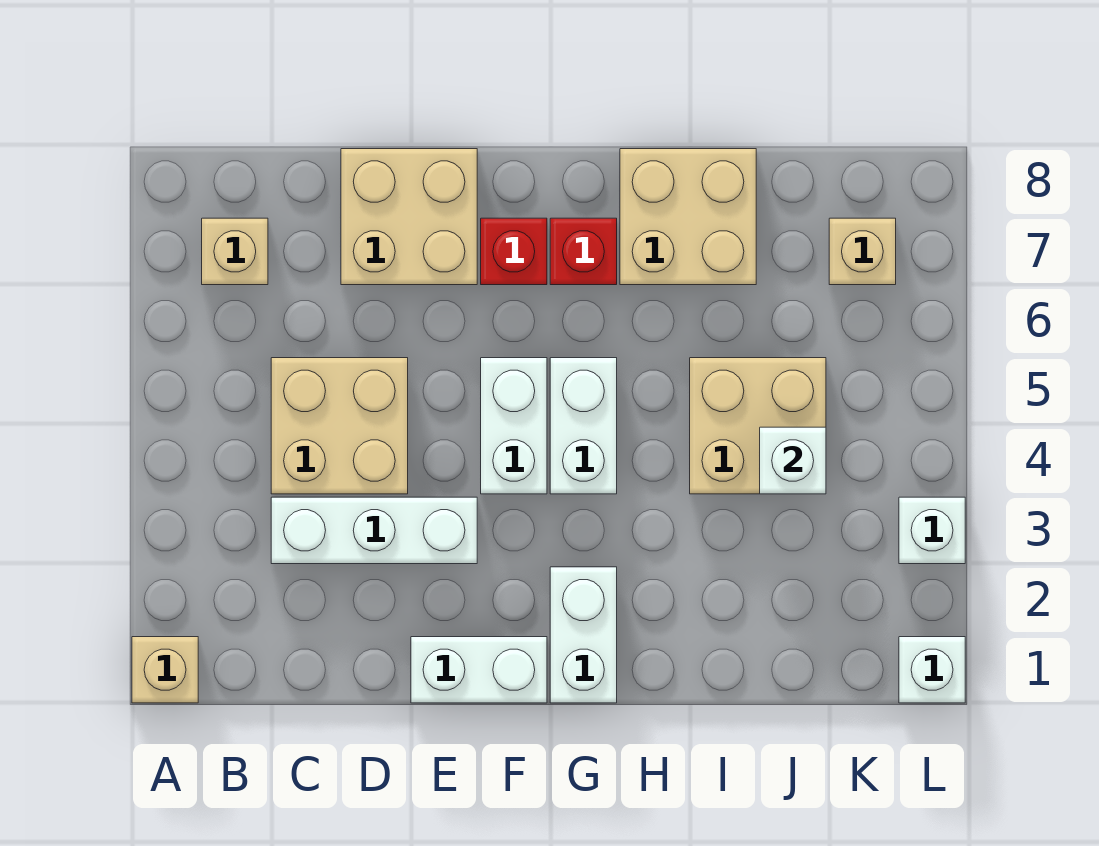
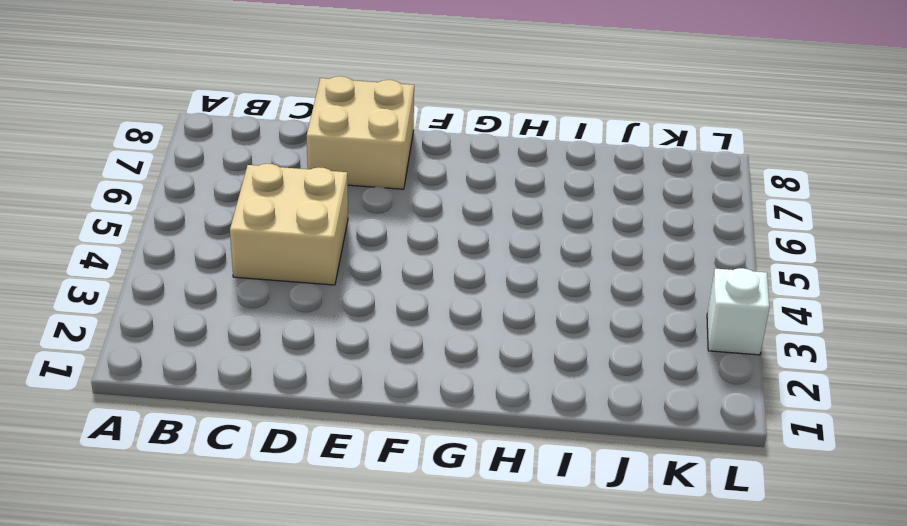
none -> tan brick A1 level 1
none -> tan brick B7 level 1
none -> white brick C3:E3 level 1

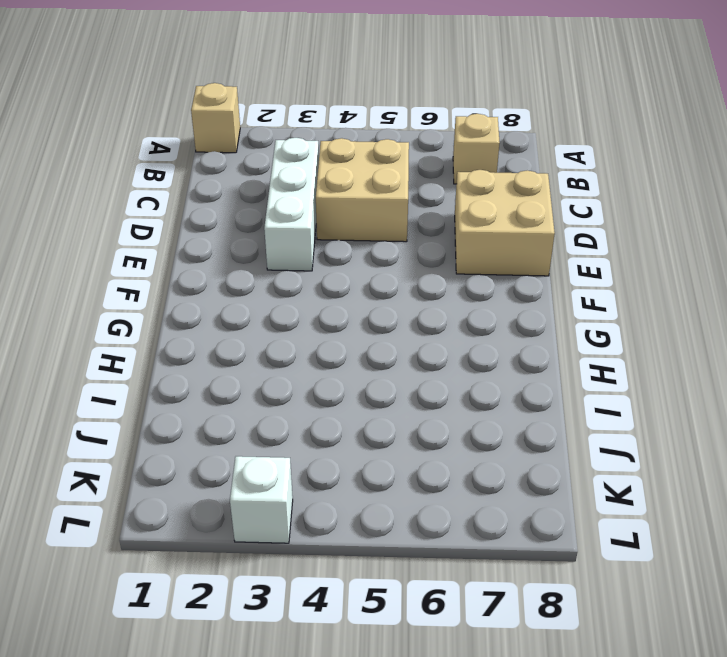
none -> white brick E1:F1 level 1
none -> white brick F4:F5 level 1
none -> red brick F7 level 1

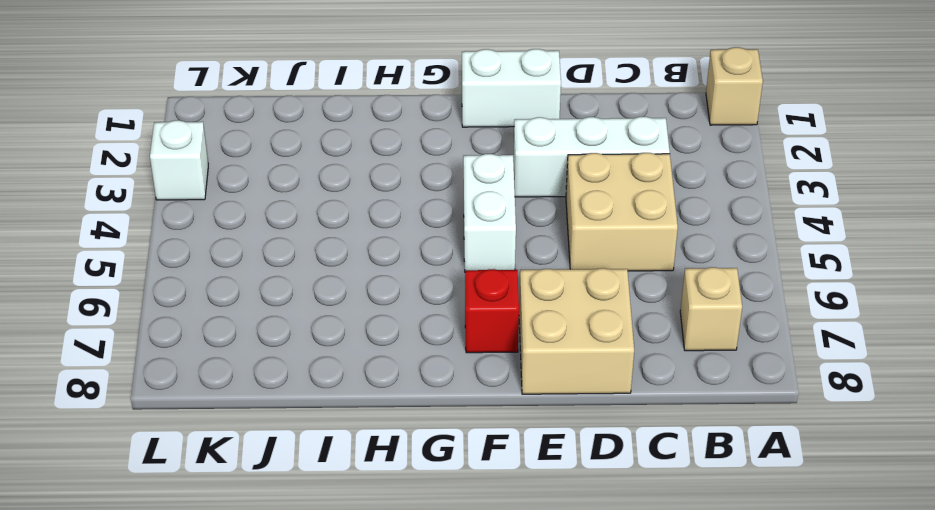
none -> white brick G1:G2 level 1
none -> white brick G4:G5 level 1
none -> red brick G7 level 1

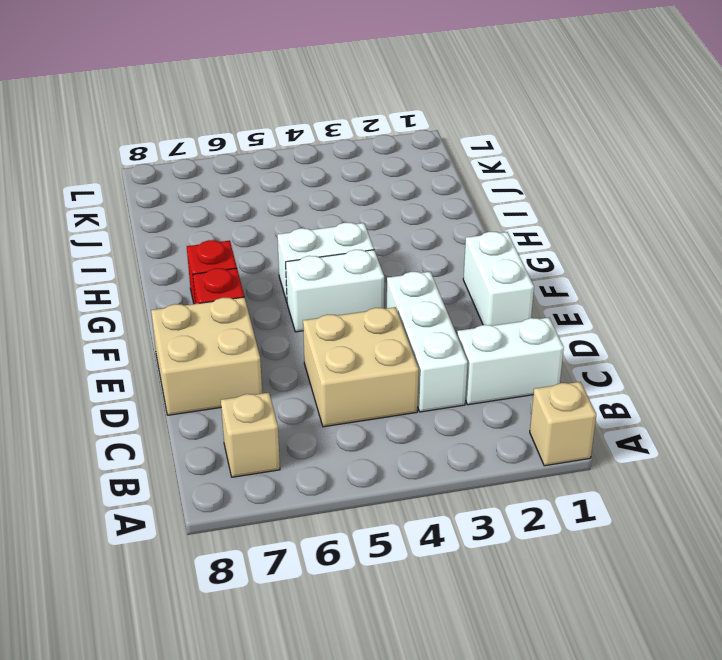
white brick C1:C2 level 1 -> white brick G1:G2 level 1
none -> tan brick H7:I8 level 1
none -> tan brick I4:J5 level 1
none -> tan brick K7 level 1

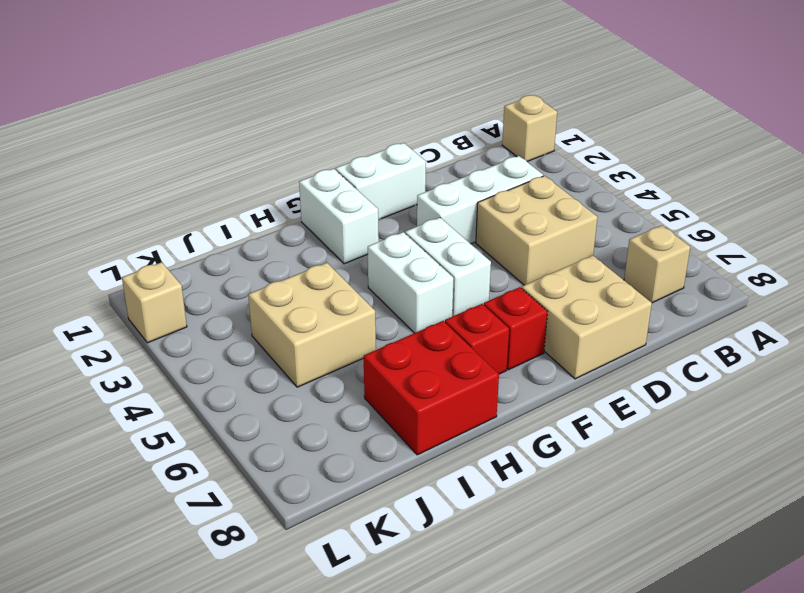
red brick H7:I8 level 1 -> tan brick H7:I8 level 1
tan brick L2 level 1 -> tan brick K7 level 1
none -> white brick L1 level 1
none -> white brick L3 level 1
none -> white brick J4 level 2

